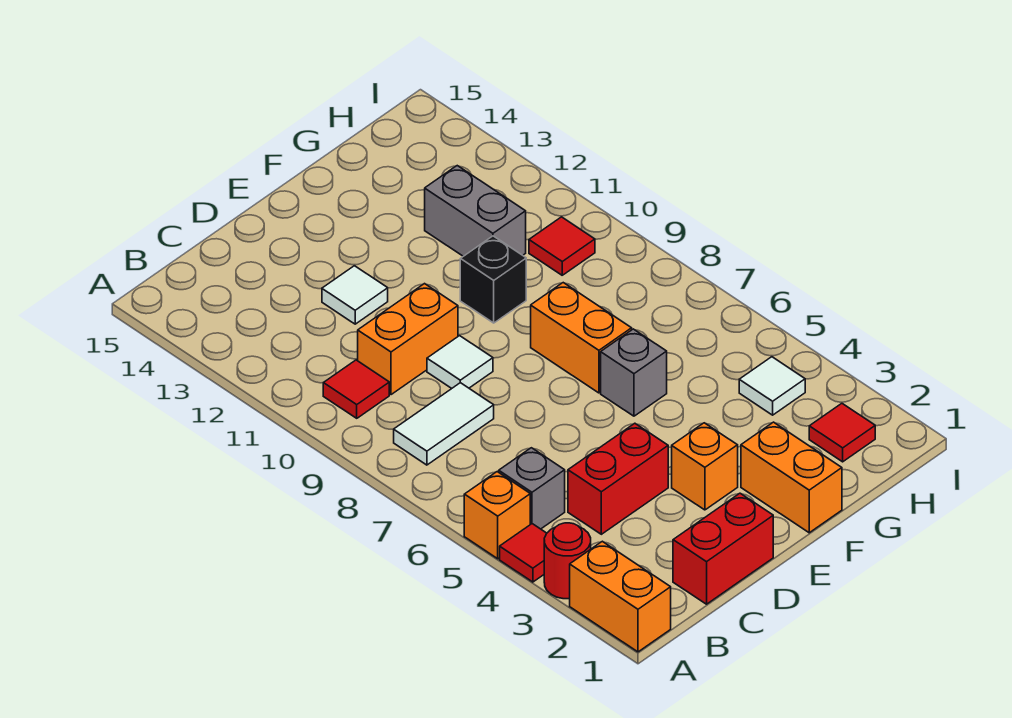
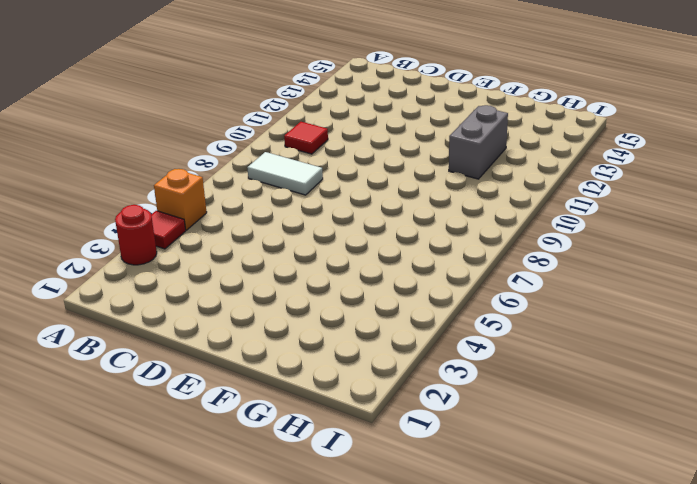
none -> orange brick A1:A2 level 1
none -> grey brick B5 level 1
none -> red brick C1:D1 level 1

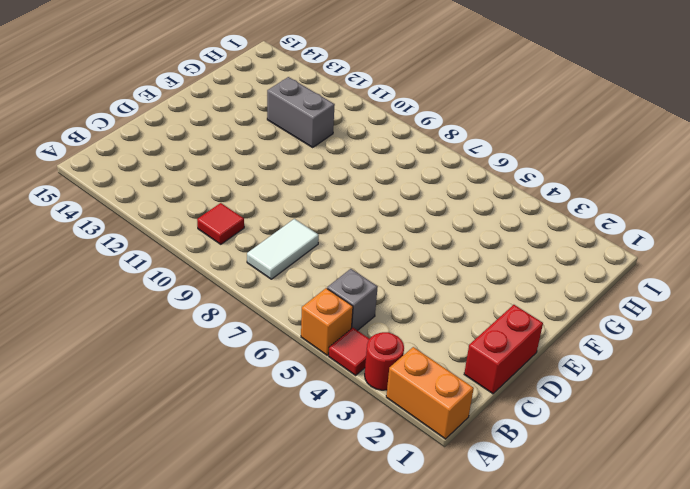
none -> red brick C4:D4 level 1
none -> orange brick C10:D10 level 1
none -> white tile D9 level 1

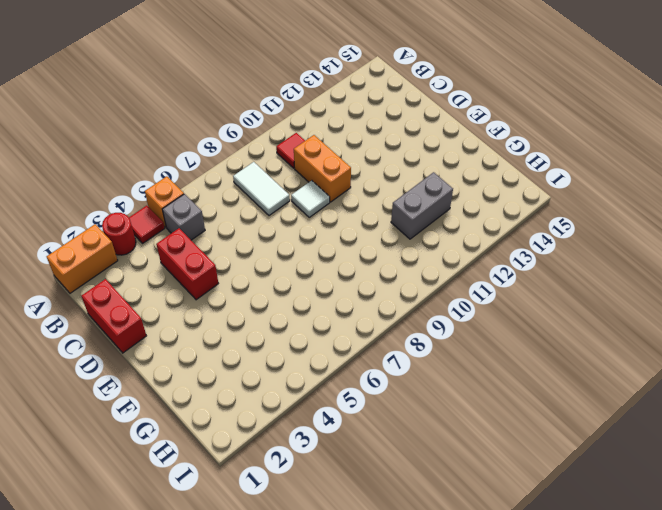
none -> white tile D12 level 1
none -> orange brick E3 level 1
none -> orange brick F1:F2 level 1

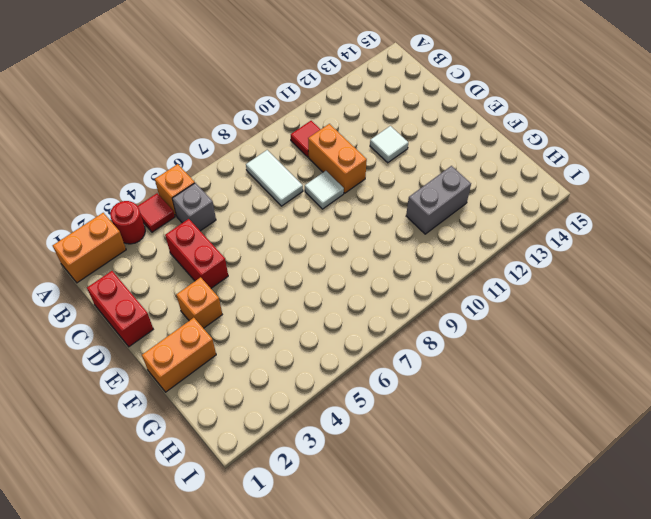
none -> grey brick F6 level 1
none -> orange brick F7:F8 level 1
none -> black brick F10 level 1

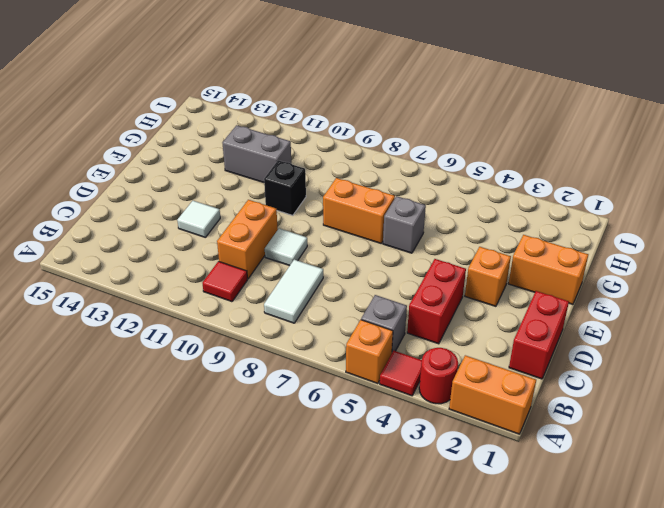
none -> red tile H2 level 1
none -> white tile H4 level 1
none -> red tile H10 level 1

